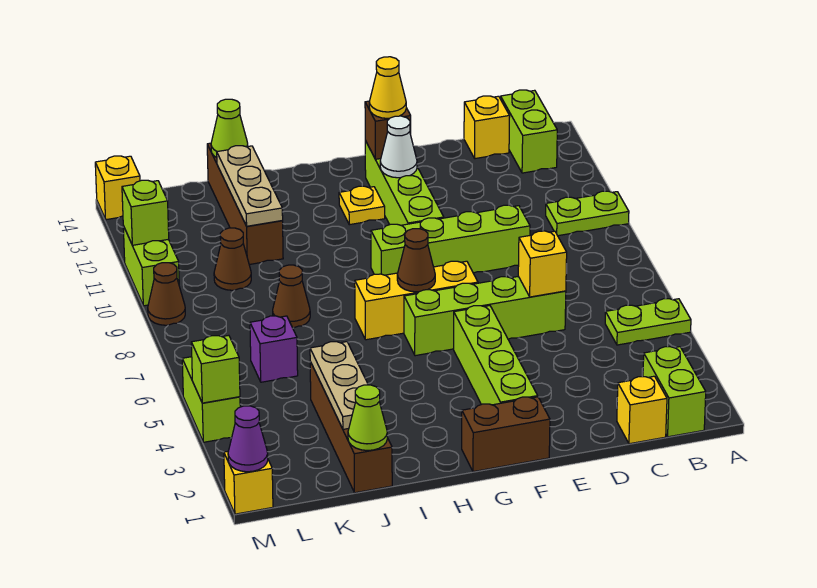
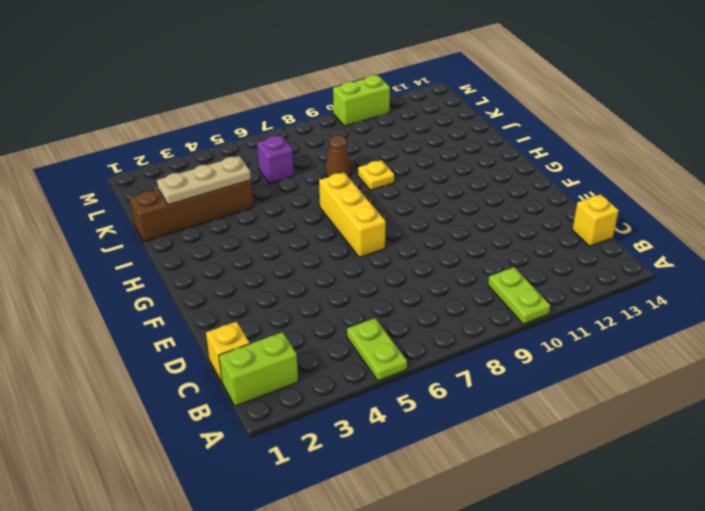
yellow plate I9 level 1 -> yellow plate G12 level 1
none -> lime brick B13:B14 level 1
none -> lime brick D6:G6 level 1
none -> lime brick D9:G9 level 1
none -> brown brick F1:G1 level 1

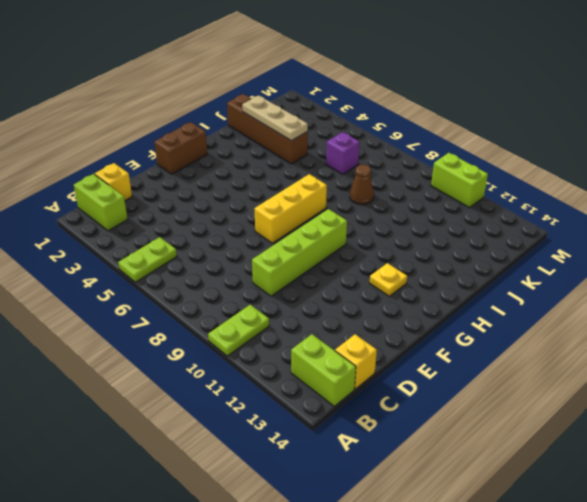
none -> lime brick D6:G6 level 1
none -> lime brick F2:F5 level 1
none -> lime brick F10:F13 level 1
none -> brown brick J11:J14 level 1

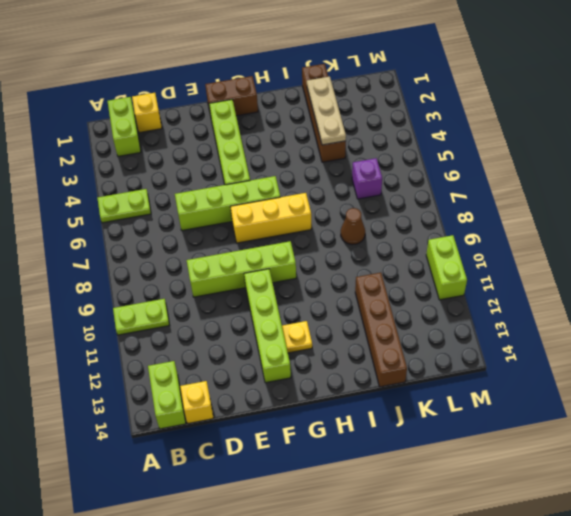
none -> brown cone K10 level 1
none -> yellow brick M1 level 1
none -> lime brick M4:M5 level 1
none -> brown cone M9 level 1

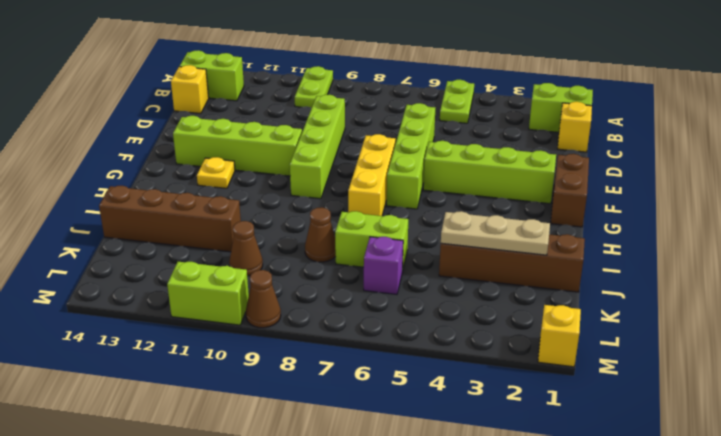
lime brick J6:J7 level 1 -> lime brick M4:M5 level 1
none -> yellow brick M14 level 1
none -> yellow brick D6 level 2
none -> white cone F12 level 2
none -> brown brick F13 level 2

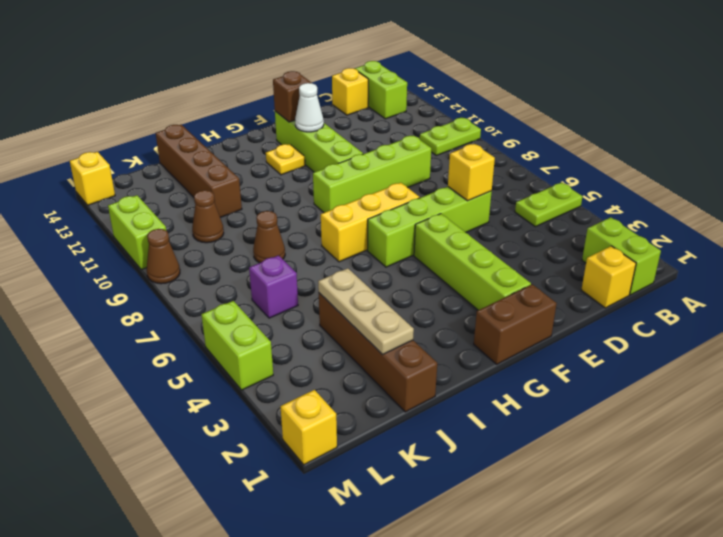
none -> brown cone G7 level 2
none -> lime cone J1 level 2
none -> tan plate J11:J13 level 2
none -> lime cone J14 level 2

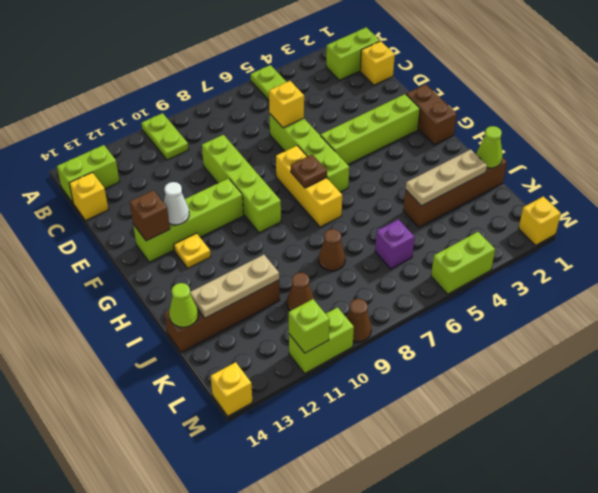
brown plate G7 level 2 -> brown cone G7 level 2
none -> purple cone M1 level 2
none -> lime brick M4 level 2
none -> yellow cone F13 level 3

